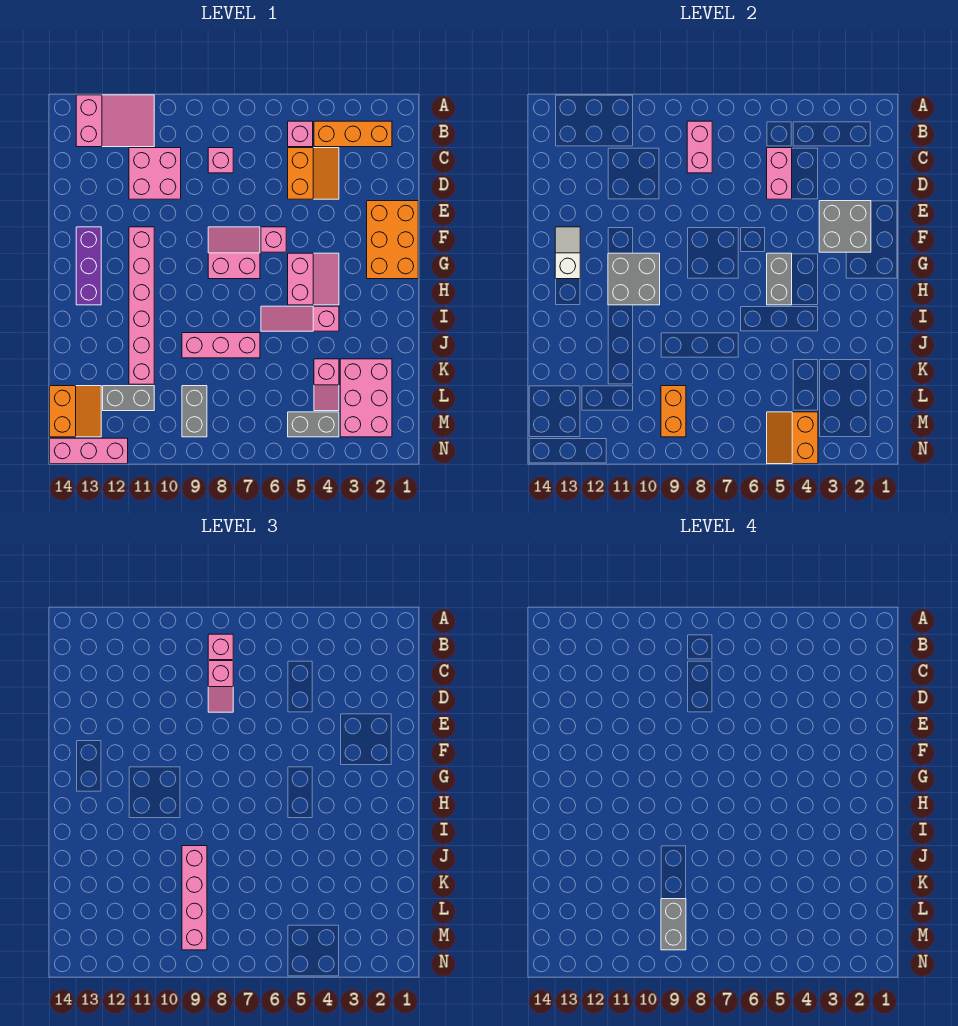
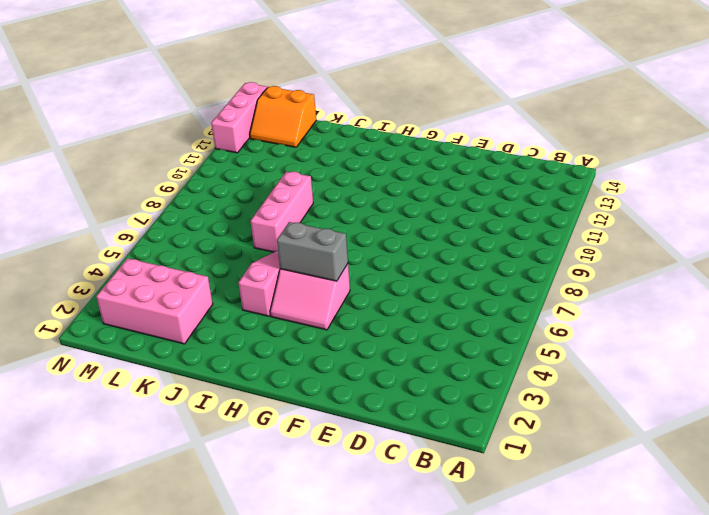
none -> pink slope A11:B13 level 1 top 13
none -> orange brick B2:B4 level 1
none -> pink brick B5 level 1
none -> orange slope C4:D5 level 1 top 5

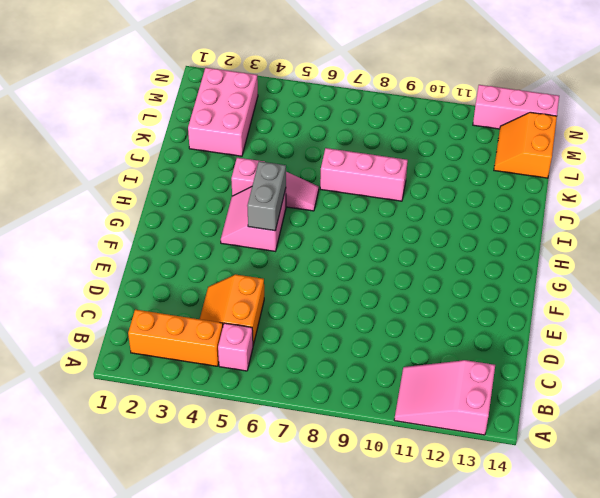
none -> pink brick C8 level 1
none -> pink brick C10:D11 level 1
none -> orange brick E1:G2 level 1
none -> pink brick F6 level 1

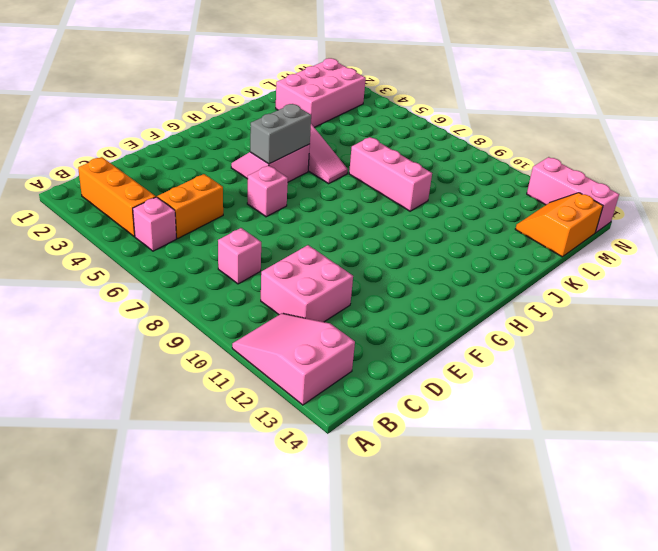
none -> orange brick E1:G2 level 1
none -> pink slope F7:G8 level 1 top G
none -> pink brick F11:K11 level 1
none -> purple brick F13:H13 level 1

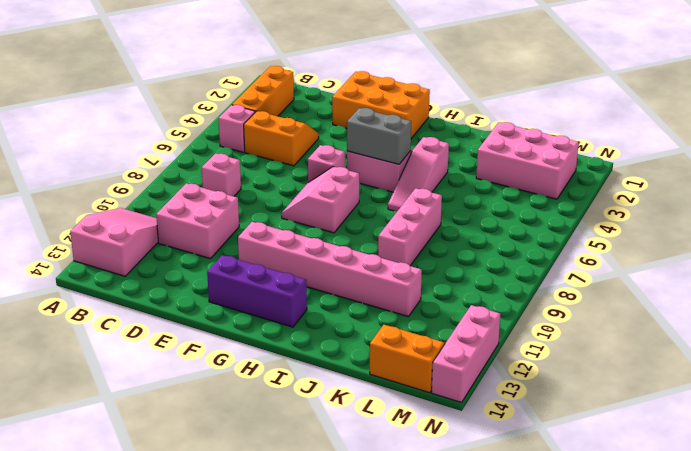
none -> pink slope K4:L4 level 1 top K
none -> grey brick L9:M9 level 1
none -> grey brick L11:L12 level 1
none -> grey brick M4:M5 level 1

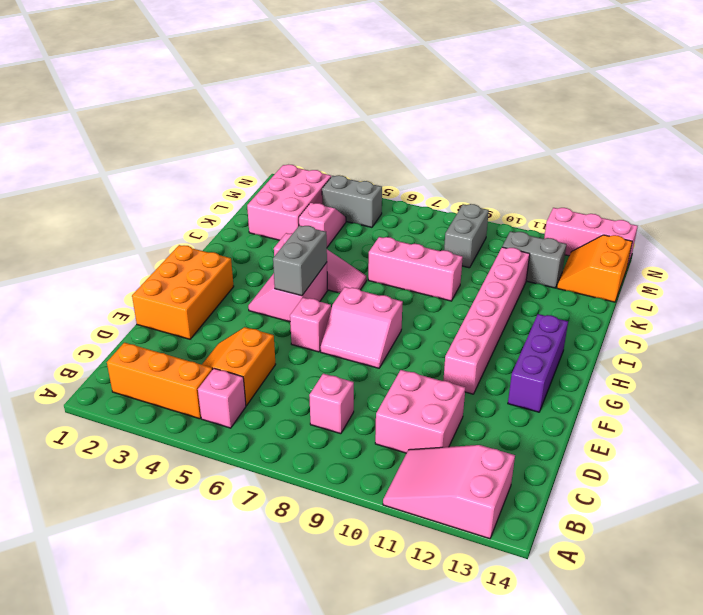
none -> pink brick B8:C8 level 2
none -> pink brick C5:D5 level 2
none -> grey brick E2:F3 level 2
none -> white slope F13:G13 level 2 top G

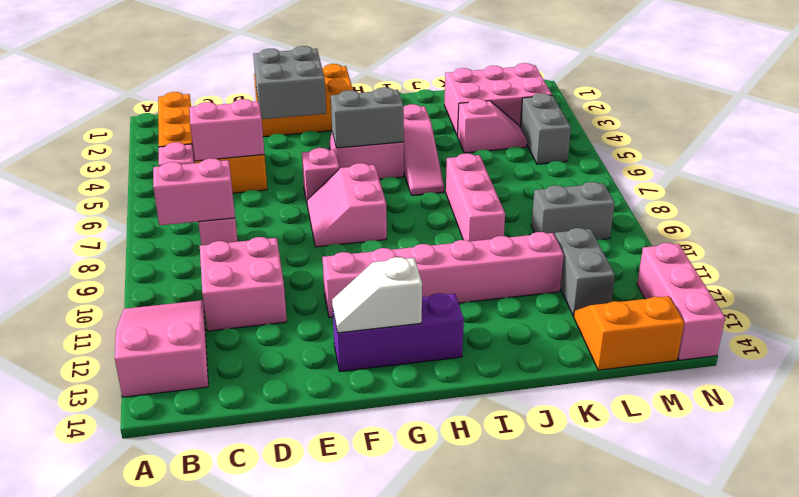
none -> grey brick G10:H11 level 2
none -> orange brick L9:M9 level 2
none -> orange slope M4:N5 level 2 top 4
none -> pink brick B8 level 3

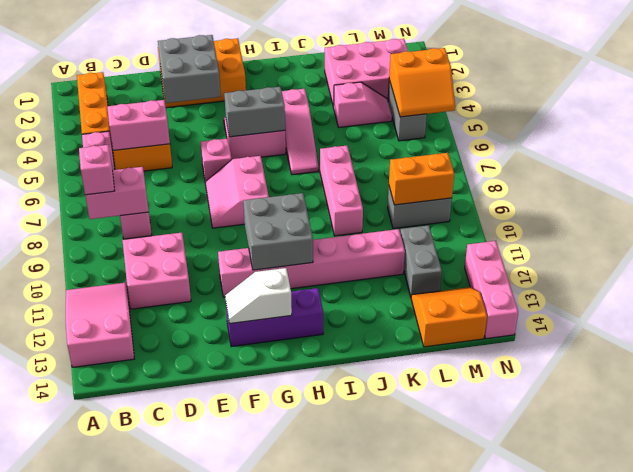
none -> pink slope C8:D8 level 3 top C
none -> pink brick J9:M9 level 3
none -> grey brick L9:M9 level 4

